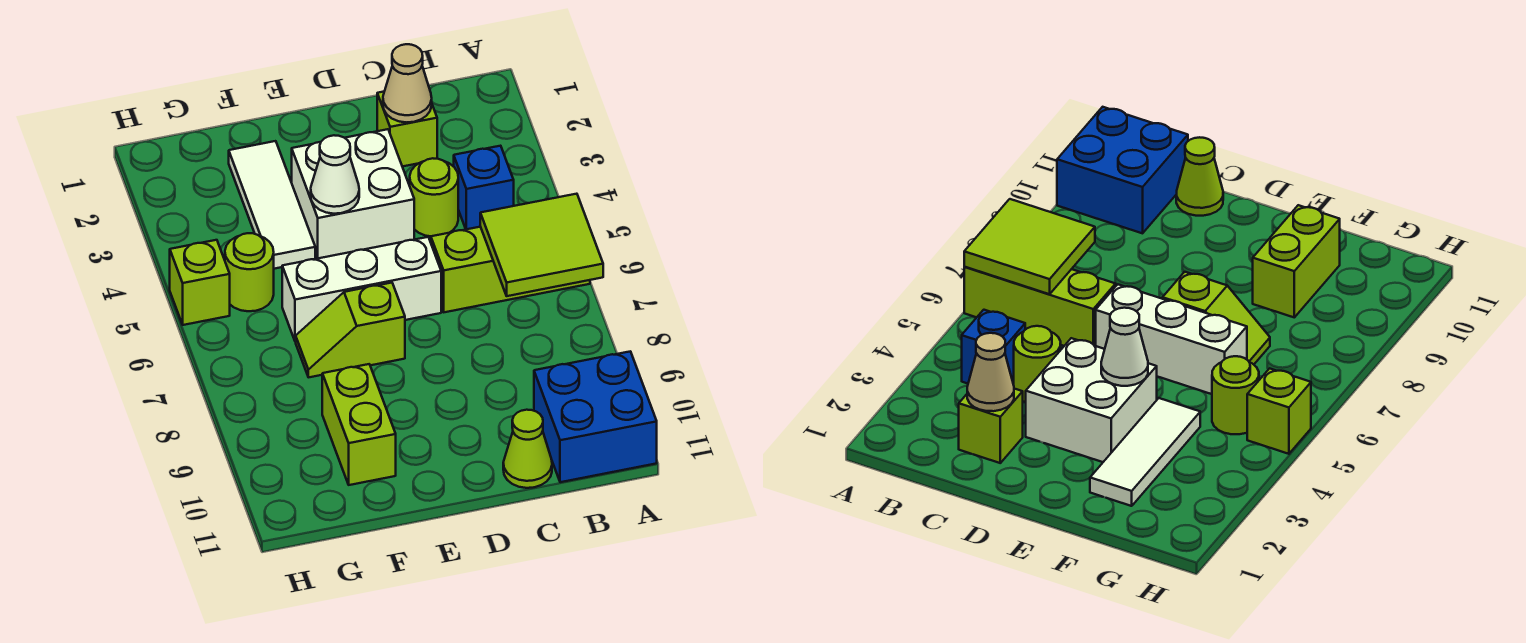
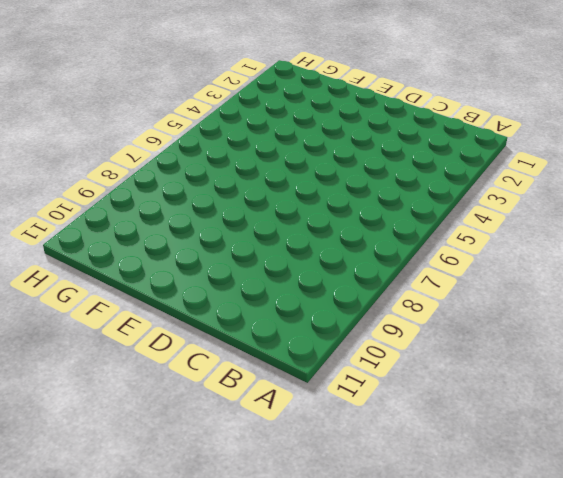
none -> lime brick A6:C6 level 1
none -> blue brick A10:B11 level 1
none -> blue brick B4 level 1

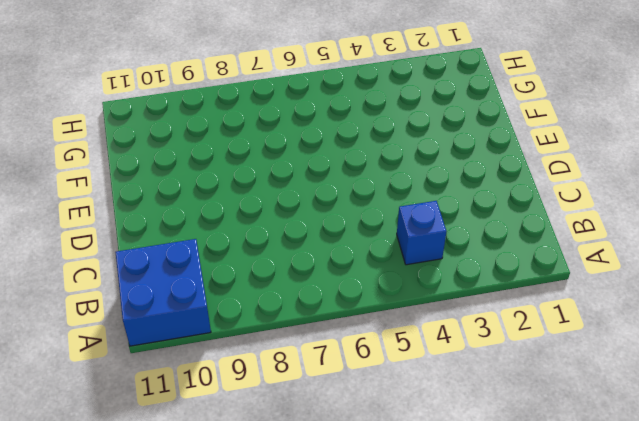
none -> lime brick A6:C6 level 1
none -> lime brick C2 level 1
none -> lime round brick C4 level 1

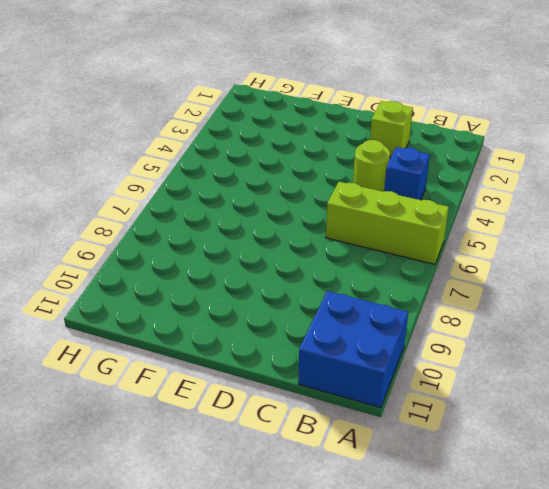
none -> lime cone C11 level 1
none -> white brick D3:E4 level 1
none -> white brick D6:F6 level 1

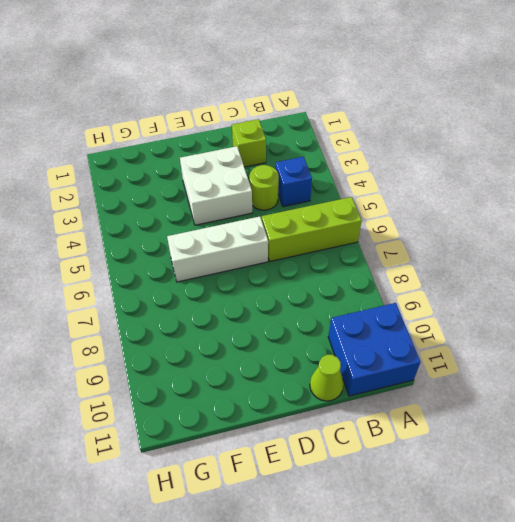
none -> lime slope E7:F7 level 1 top E
none -> white tile F2:F4 level 1
none -> lime brick F9:F10 level 1

